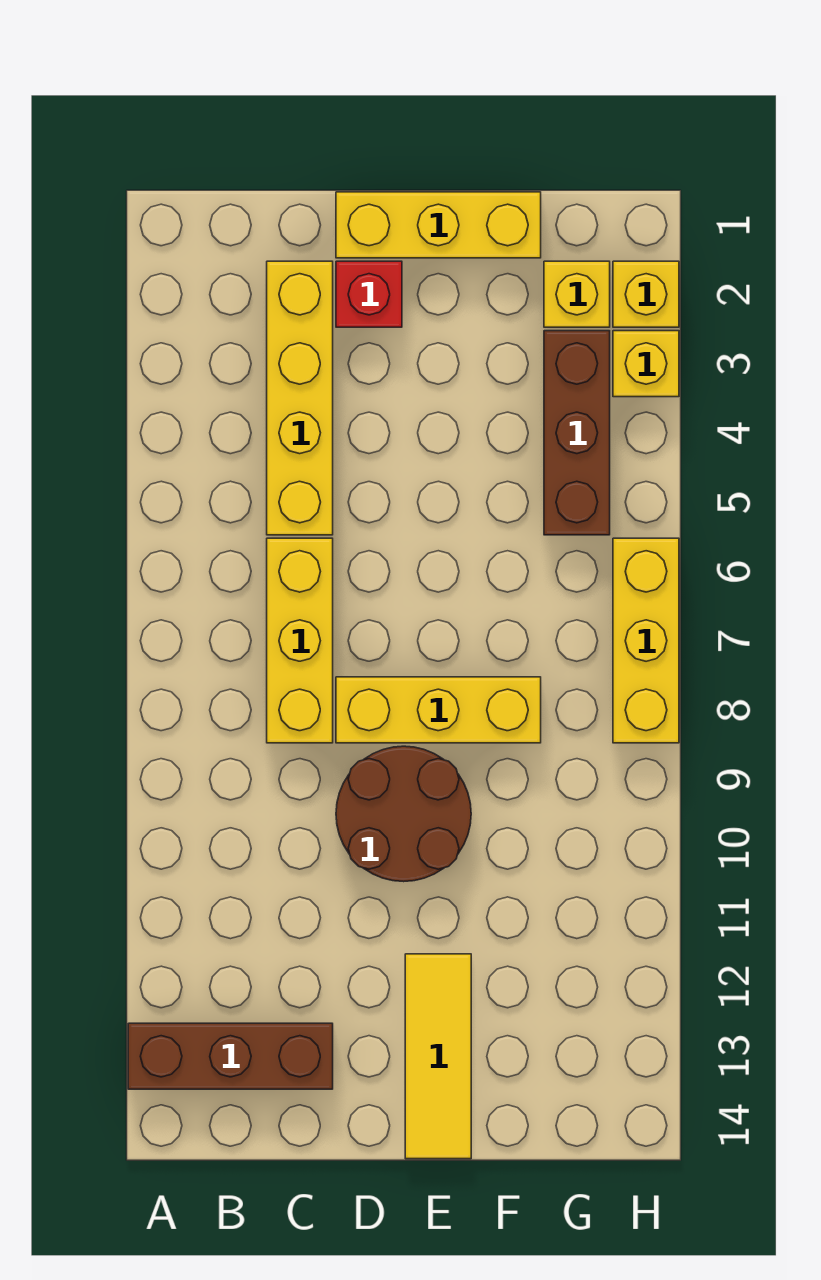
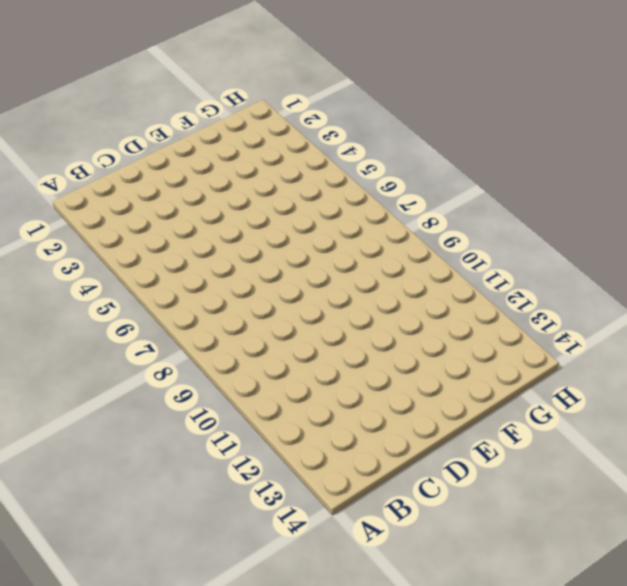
none -> brown brick A13:C13 level 1
none -> yellow brick C2:C5 level 1
none -> yellow brick C6:C8 level 1

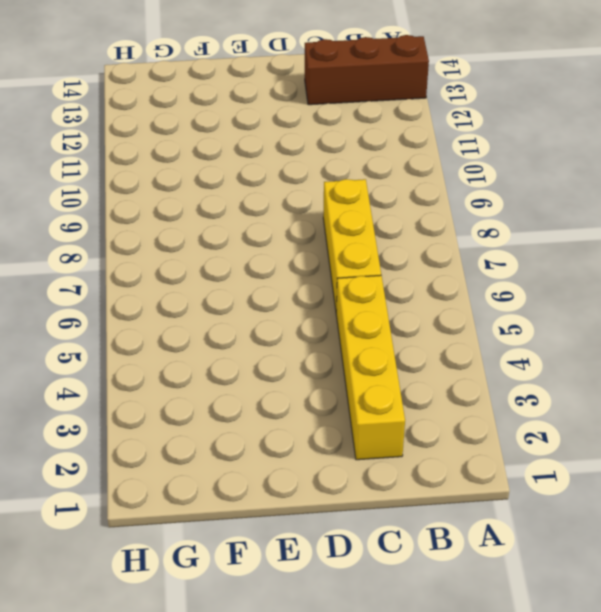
none -> yellow brick D1:F1 level 1
none -> red brick D2 level 1
none -> yellow brick D8:F8 level 1

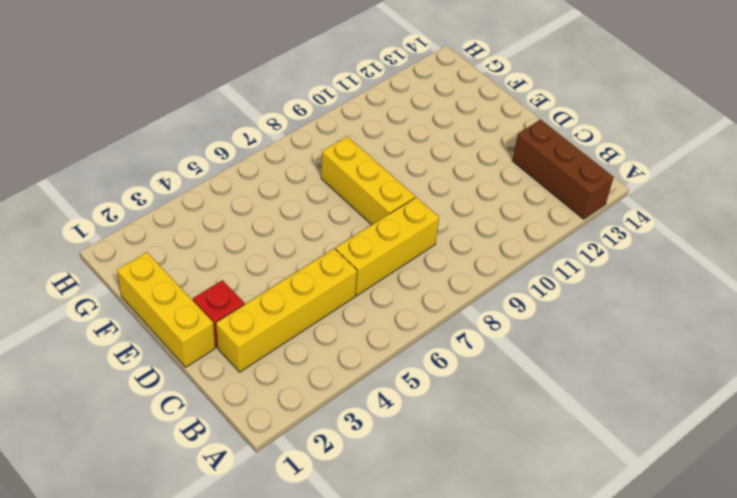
none -> brown round brick D9:E10 level 1
none -> yellow tile E12:E14 level 1
none -> yellow brick G2 level 1

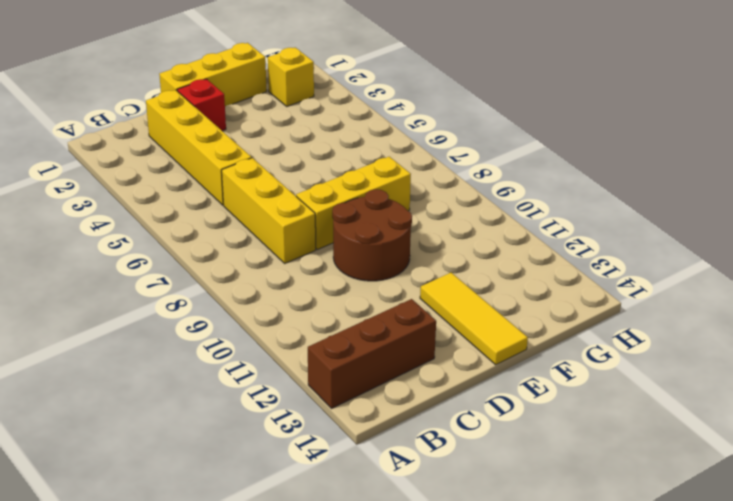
none -> brown brick G3:G5 level 1
none -> yellow brick H2 level 1
none -> yellow brick H3 level 1

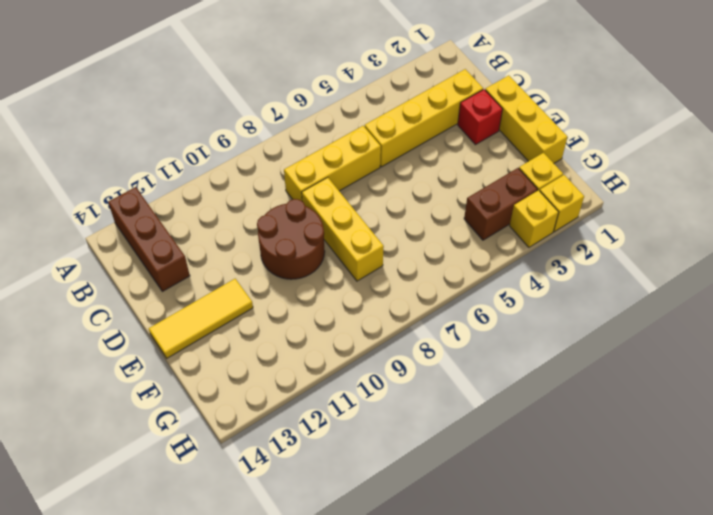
brown brick G3:G4 level 1 -> brown brick G3:G5 level 1
none -> yellow brick H6:H8 level 1

